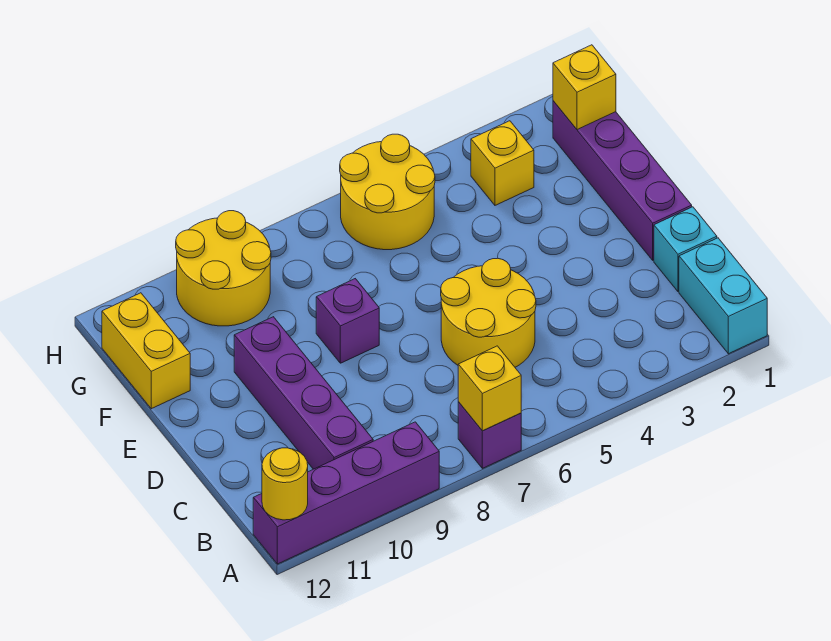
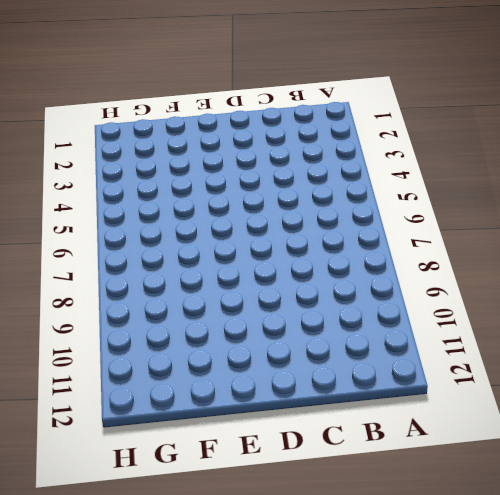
none -> cyan brick A1:B1 level 1
none -> purple brick A7 level 1
none -> purple brick A9:A12 level 1

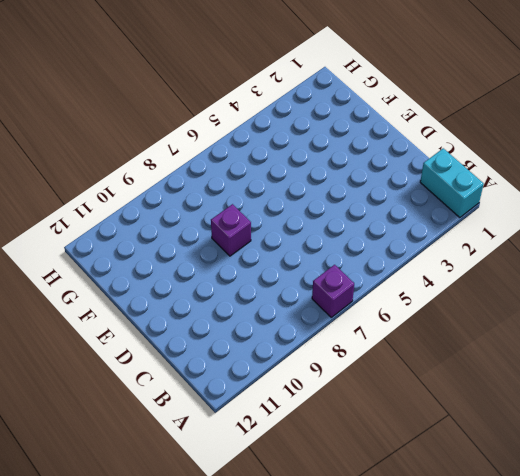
none -> purple brick A9:A12 level 1
none -> purple brick B10:E10 level 1
none -> cyan brick C1 level 1

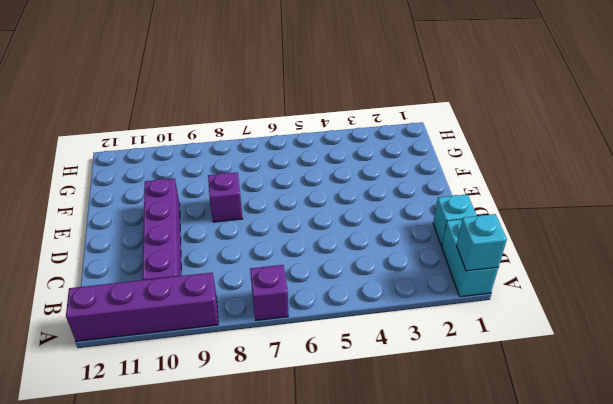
cyan brick A1 level 2 -> none
none -> yellow round brick C5:D6 level 1
none -> purple brick D1:G1 level 1
none -> yellow brick F12:G12 level 1

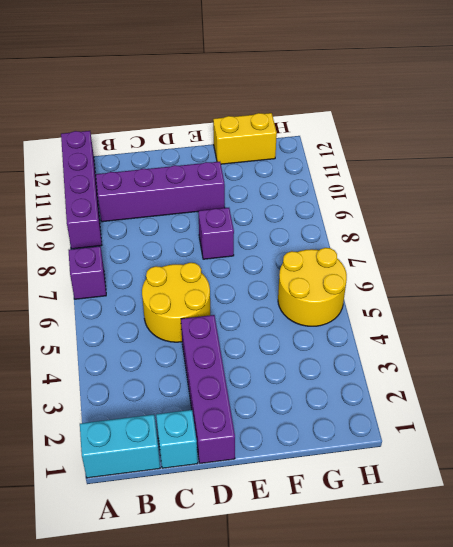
purple brick D1:D4 level 1 -> purple brick D1:G1 level 1
none -> yellow brick G3 level 1
none -> yellow round brick G9:H10 level 1
none -> yellow brick A7 level 2

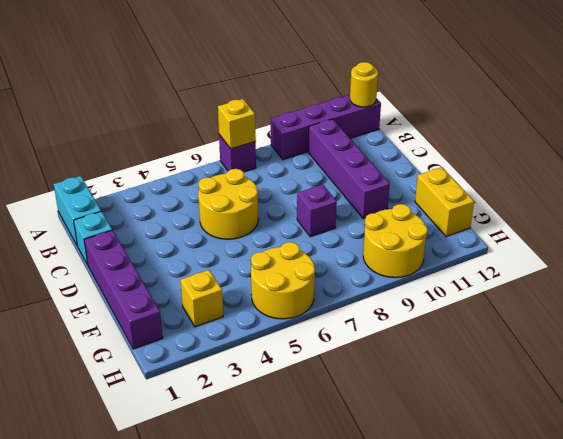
none -> yellow brick G1 level 2

